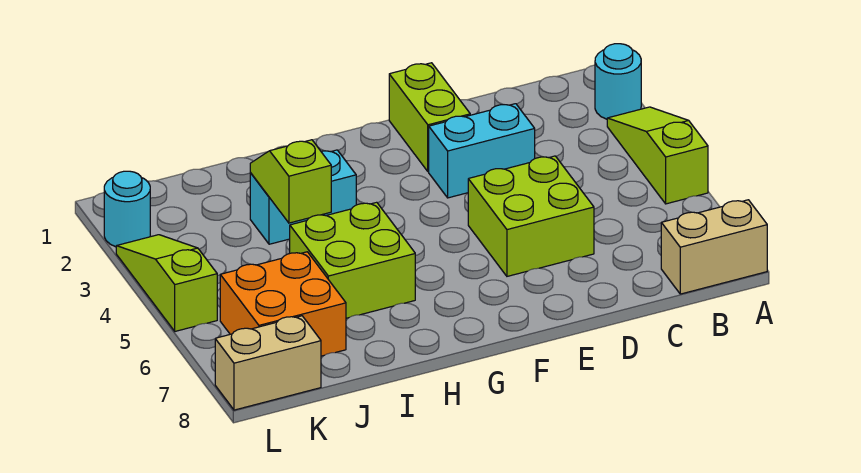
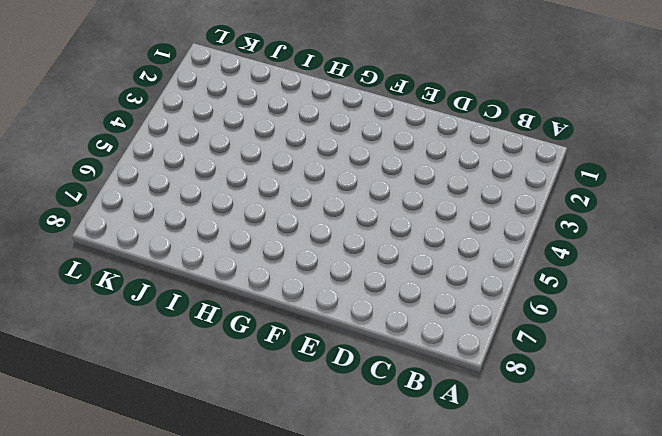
none -> cyan round brick A2 level 1
none -> lime slope A3:A5 level 1 top 5
none -> tan brick A8:B8 level 1

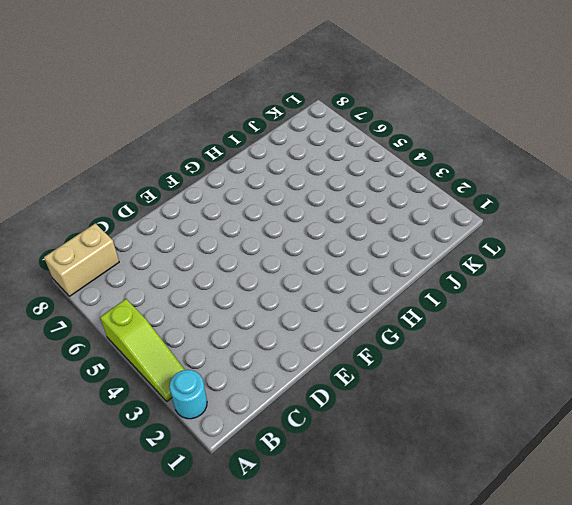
none -> cyan brick D3:E3 level 1
none -> lime brick D5:E6 level 1
none -> lime brick E1:E2 level 1

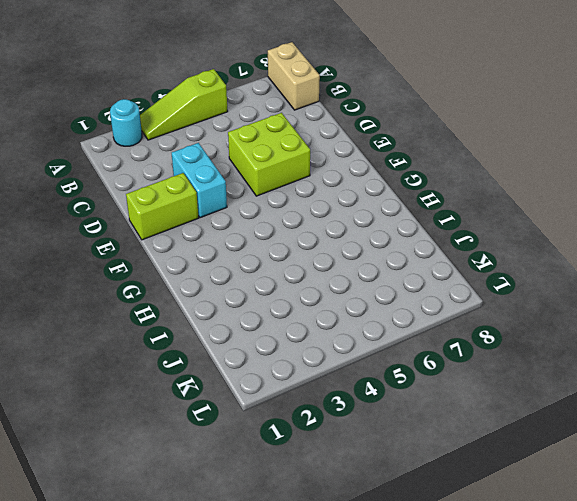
none -> cyan brick H3:I3 level 1
none -> lime brick H5:I6 level 1
none -> orange brick J6:K7 level 1

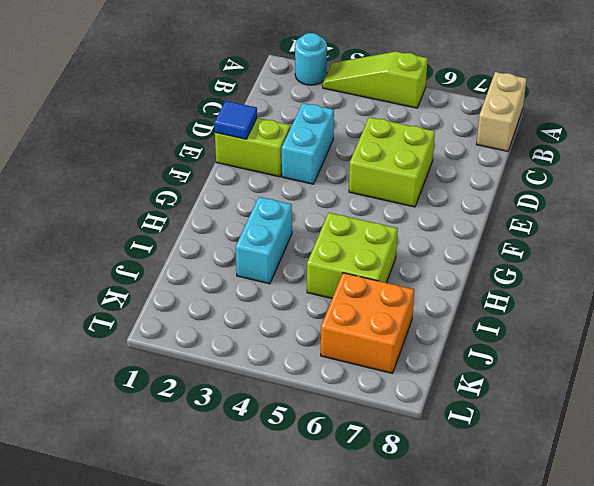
blue tile E1 level 2 -> none
none -> tan brick K8:L8 level 1
none -> cyan round brick L2 level 1
none -> lime slope L3:L5 level 1 top 5

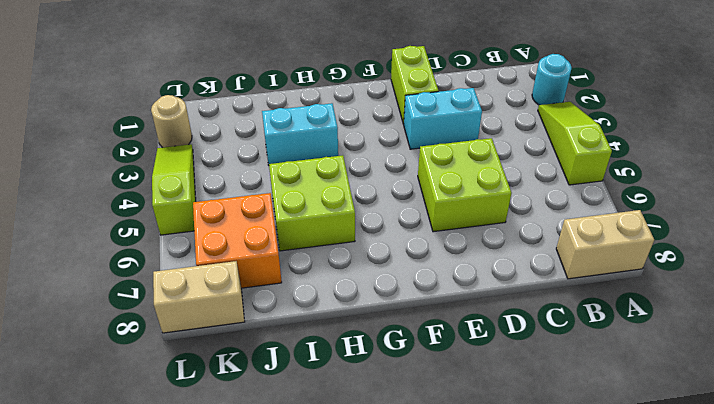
tan round brick L2 level 1 -> cyan round brick L2 level 1
none -> lime slope I3:I4 level 2 top 4

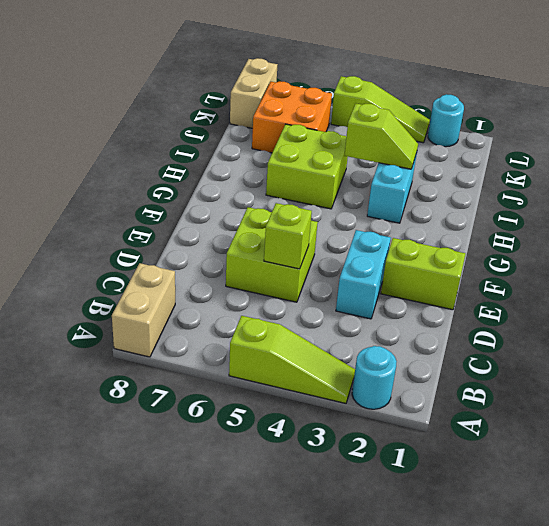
lime brick D5 level 2 -> none

